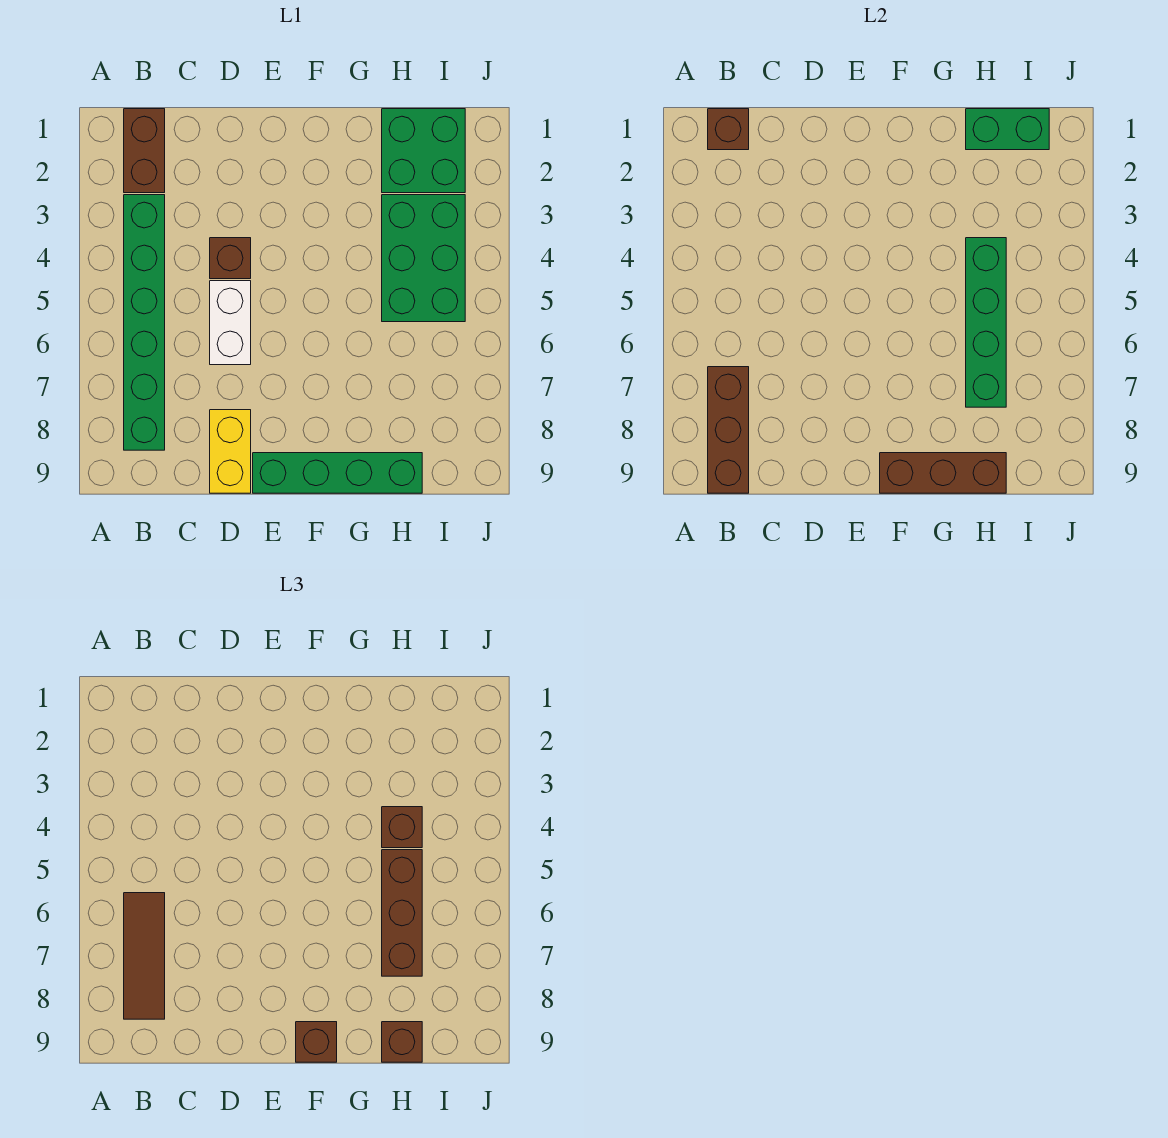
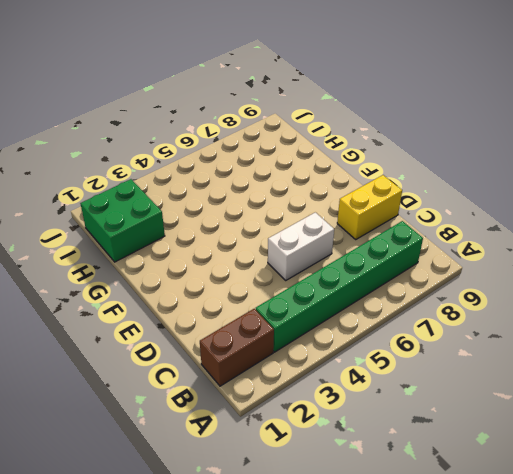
none -> brown brick D4 level 1
none -> green brick E9:H9 level 1
none -> green brick H3:I5 level 1

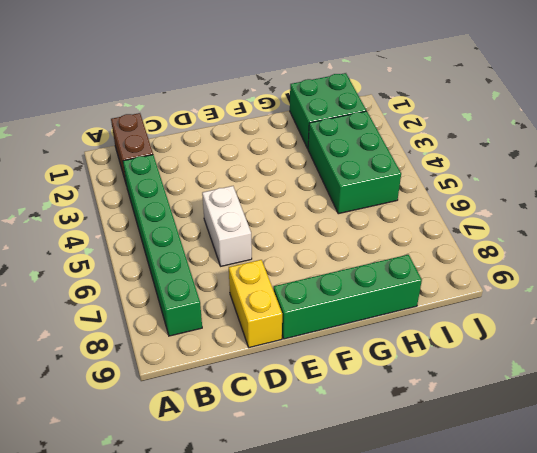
none -> brown brick D4 level 1
none -> brown brick B1 level 2
none -> brown brick B7:B9 level 2

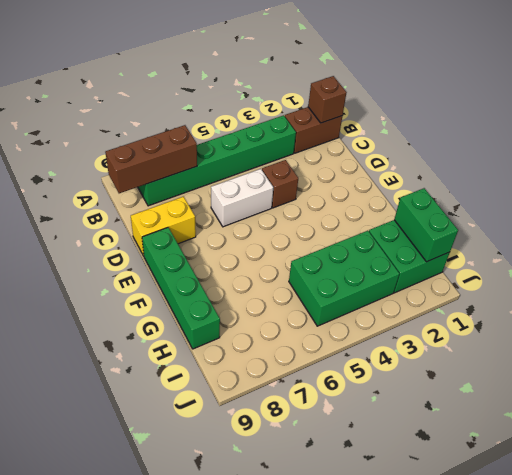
none -> brown brick F9:H9 level 2
none -> green brick H4:H7 level 2
none -> brown tile B6:B8 level 3

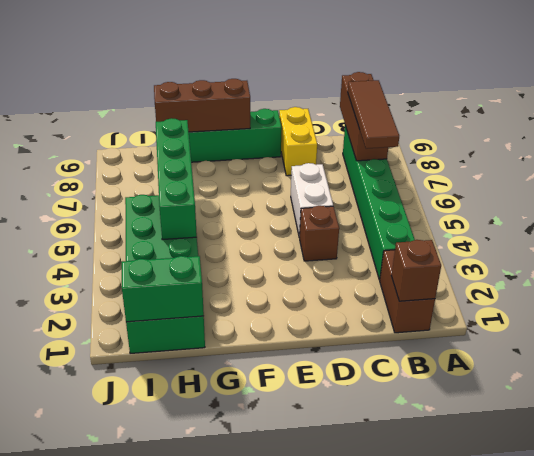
none -> brown brick F9 level 3
none -> brown brick H4 level 3
none -> brown brick H5:H7 level 3

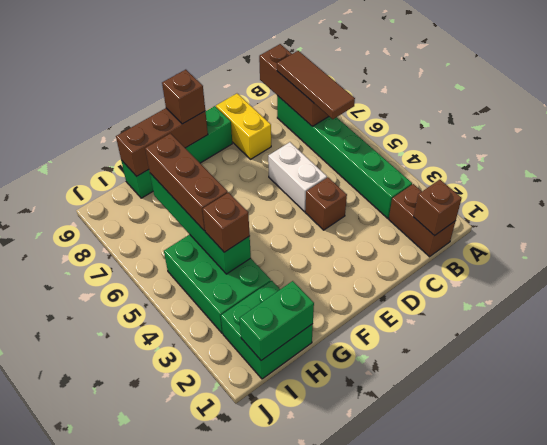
none -> brown brick H9 level 3

